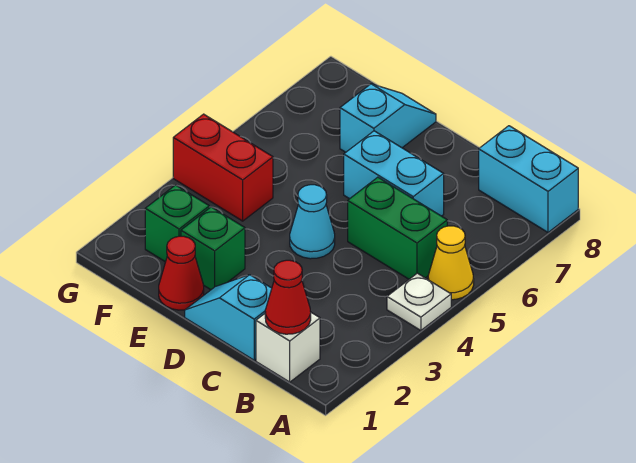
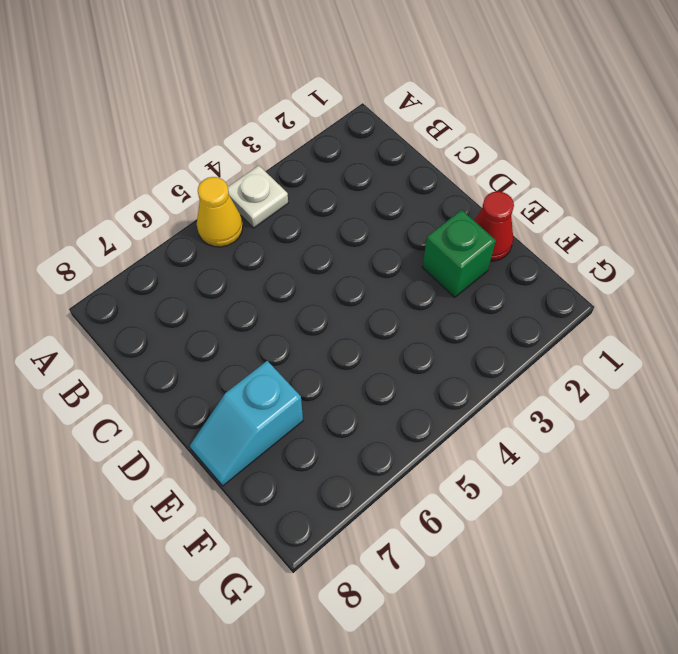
none -> cyan brick A8:B8 level 1
none -> white brick B1 level 1
none -> green brick B5:C5 level 1

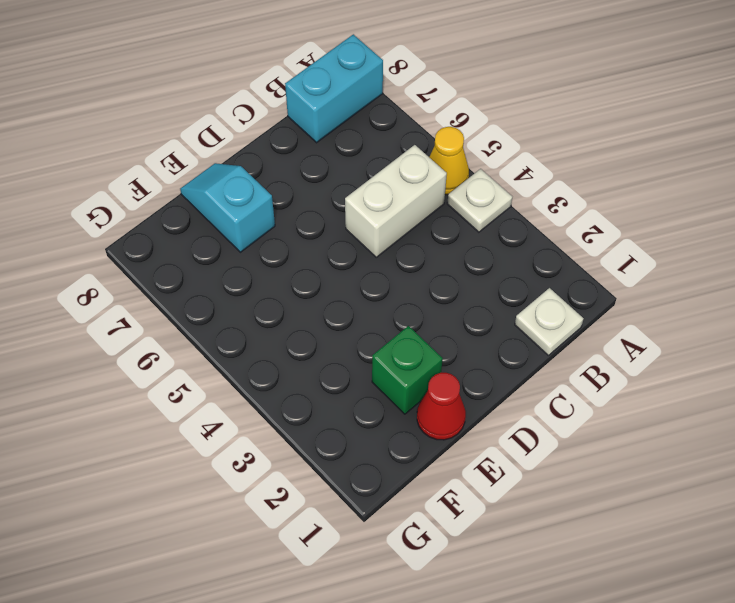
white plate B1 level 1 -> white brick B1 level 1
white brick B5:C5 level 1 -> green brick B5:C5 level 1
none -> cyan slope C1:D1 level 1 top C
none -> cyan brick C6:D6 level 1
none -> cyan cone D4 level 1

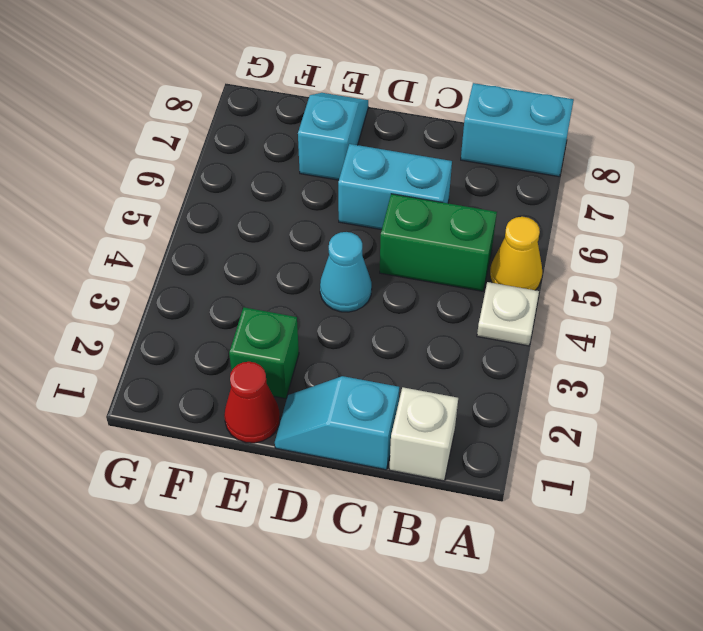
none -> green brick F2 level 1
none -> red brick F4:G4 level 1
none -> red cone B1 level 2

